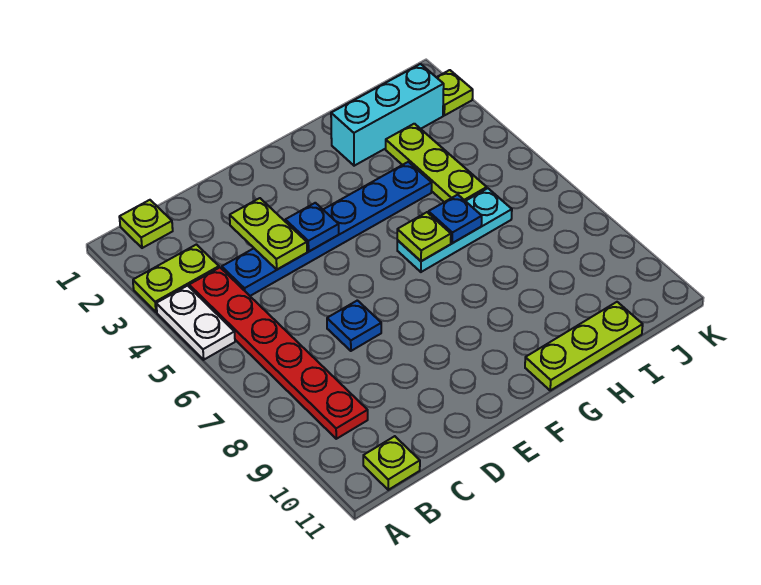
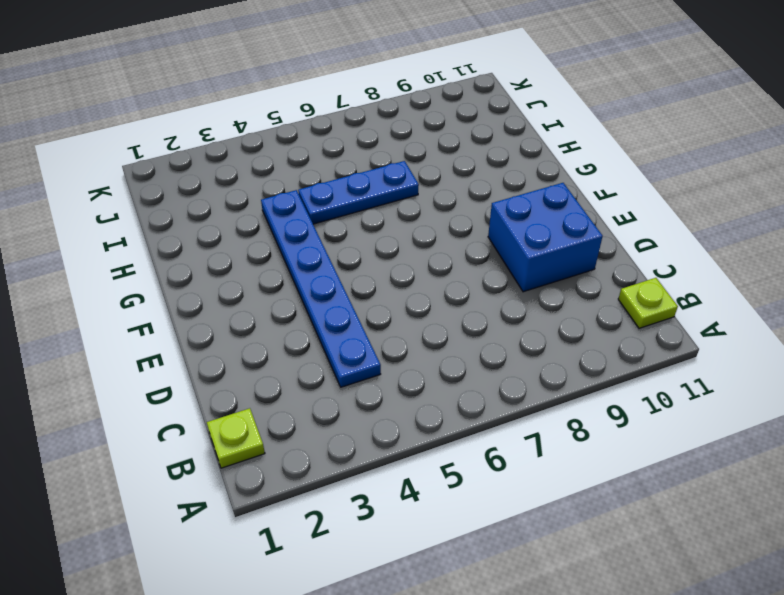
blue brick D9:E10 level 1 -> none
blue plate H5:H7 level 1 -> cyan plate G6:I6 level 1
none -> lime plate A3:B3 level 1
none -> white plate A4:A5 level 1
none -> red plate B4:B9 level 1

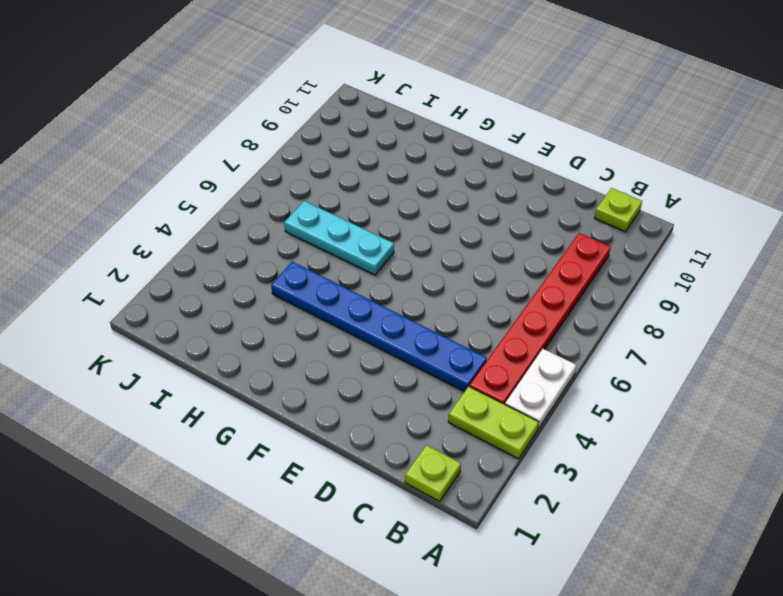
none -> blue plate D7 level 1
none -> lime plate G11:I11 level 1
none -> cyan brick H2:J2 level 1

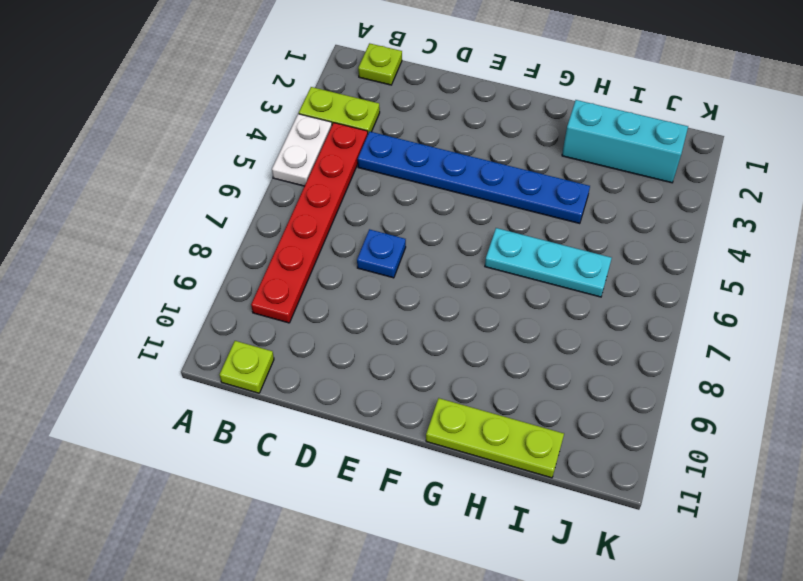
none -> lime plate I3:I5 level 1
none -> lime plate K2 level 1
none -> lime plate D3:D4 level 2

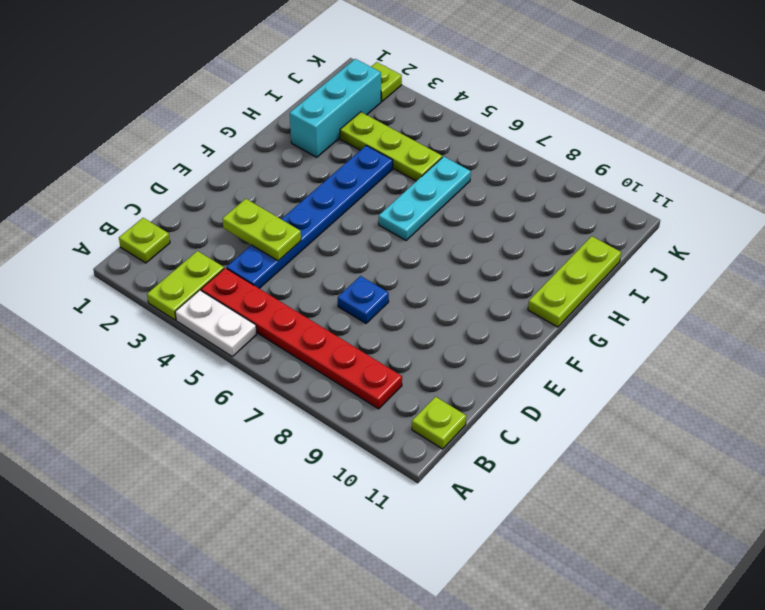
none -> blue plate E4 level 2
none -> lime plate G6 level 2
none -> blue plate H6 level 2

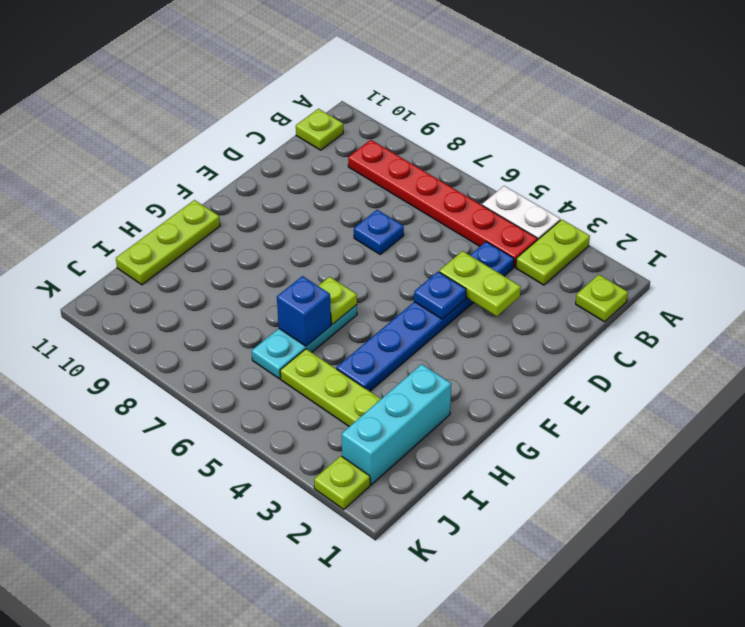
blue brick H6 level 2 -> blue plate H6 level 2

